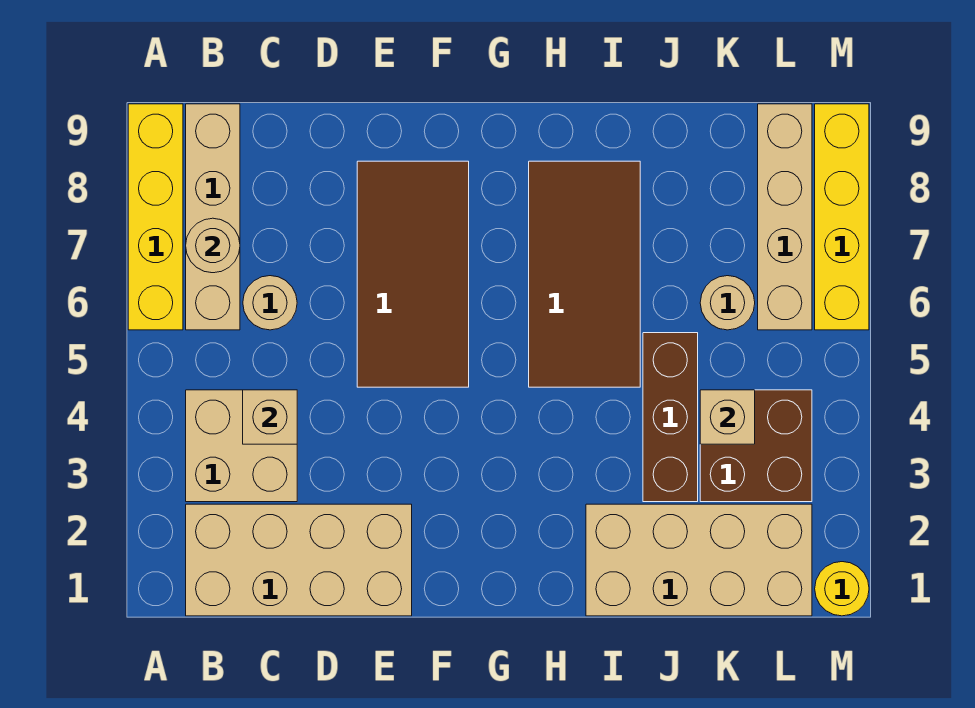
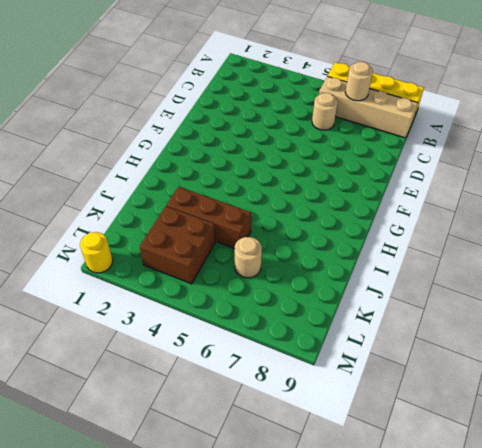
none -> tan brick B1:E2 level 1
none -> tan brick B3:C4 level 1
none -> brown tile E5:F8 level 1

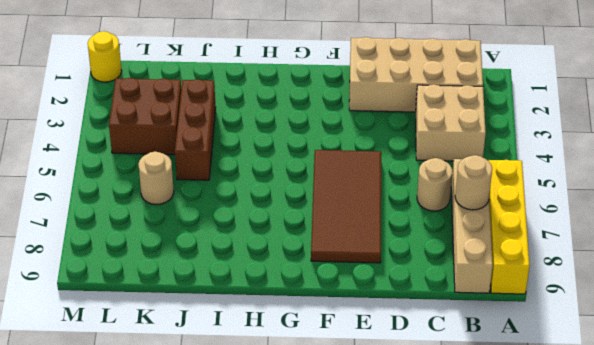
none -> brown tile H5:I8 level 1
none -> tan brick I1:L2 level 1
none -> tan brick L6:L9 level 1

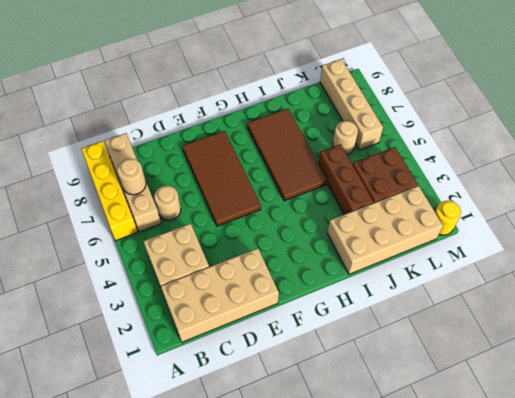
none -> yellow brick M6:M9 level 1
none -> tan brick C4 level 2
none -> tan brick K4 level 2

